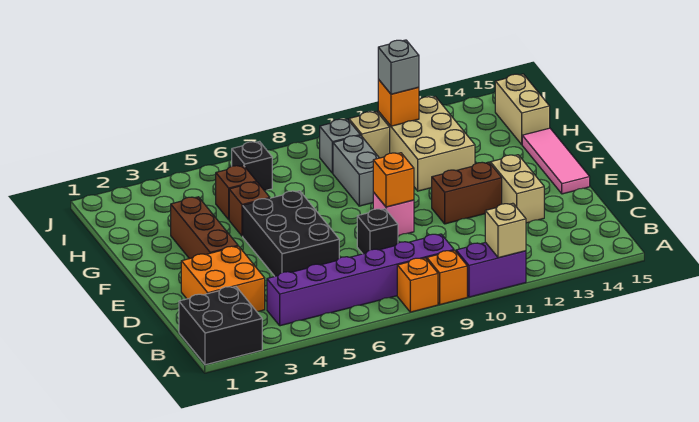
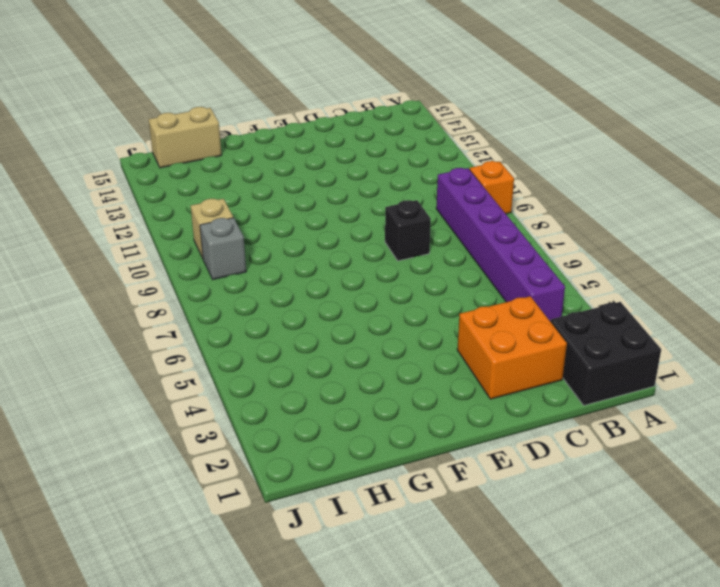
none -> orange brick A8 level 1
none -> purple brick A10:A11 level 1
none -> black brick D5:F6 level 1

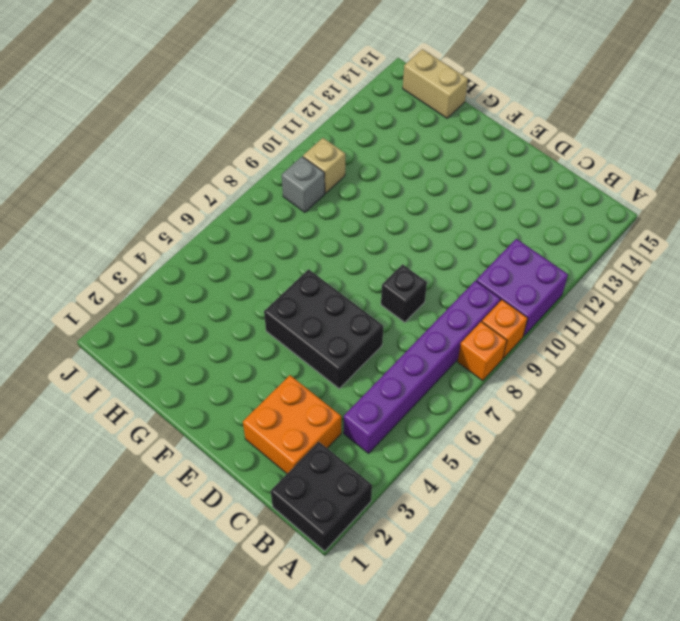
purple brick A10:B11 level 1 -> purple brick A10:A11 level 1
none -> tan brick D13:E13 level 1
none -> brown brick E3:G3 level 1
none -> pink brick E9 level 1

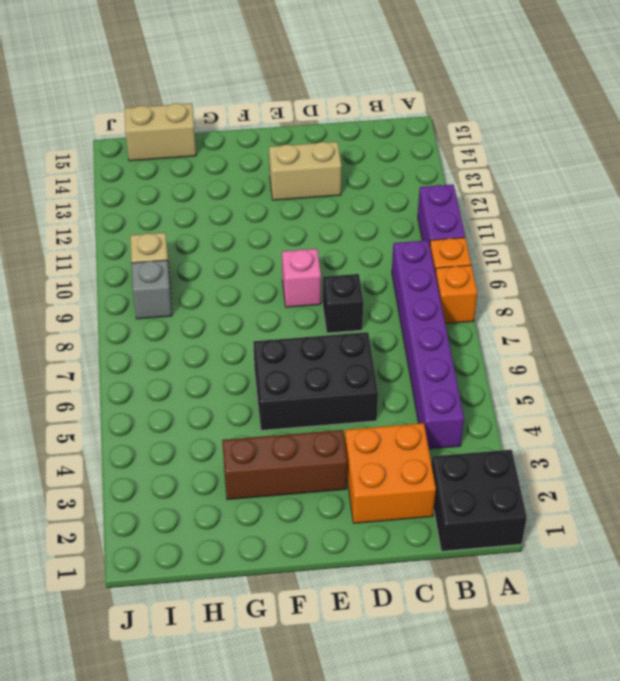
none -> brown brick E11:E12 level 1
none -> pink tile E15:G15 level 1
none -> brown brick G5 level 1

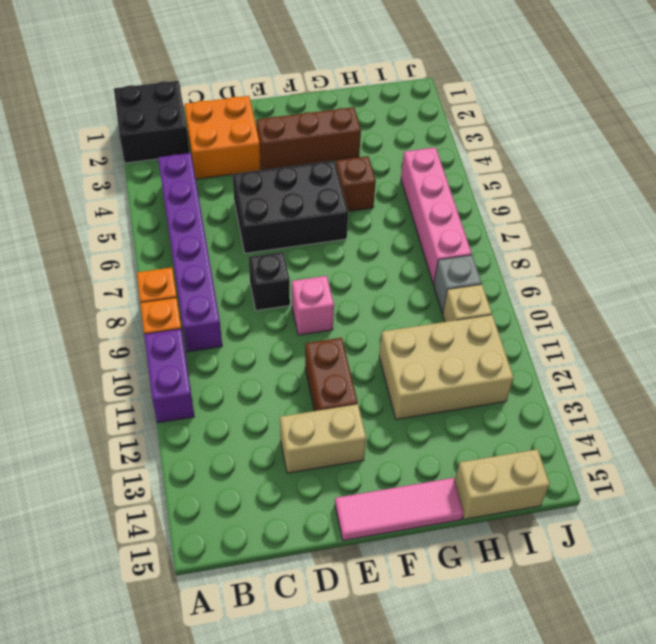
pink brick I5:I8 level 1 -> black brick I6 level 1
none -> grey brick G9:H9 level 1
none -> brown brick H5 level 1
none -> tan brick A11 level 2

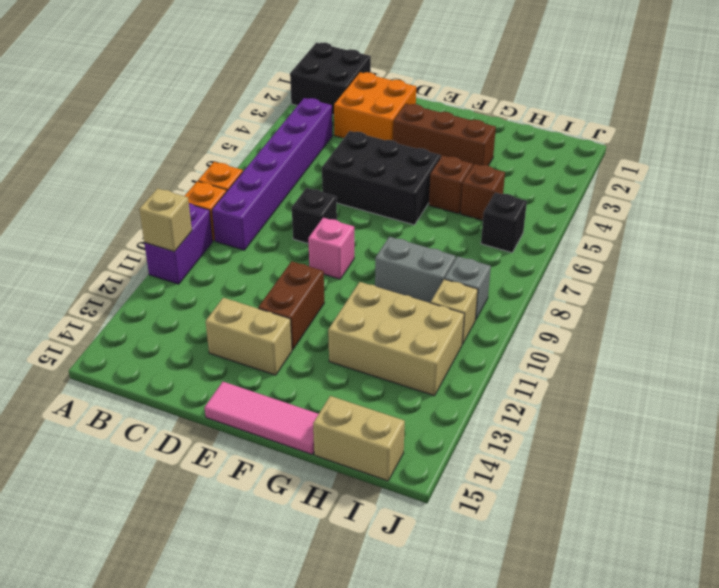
none -> orange brick E9 level 2
none -> orange brick I11 level 2
none -> grey brick I11 level 3

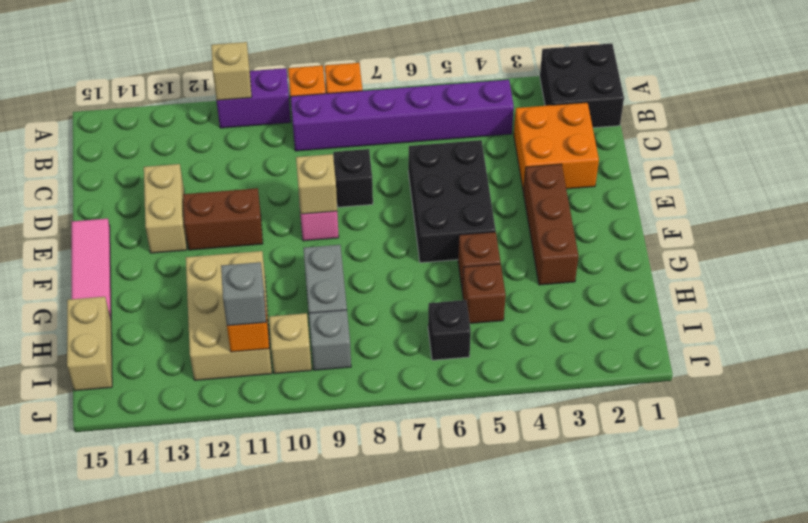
tan brick E9 level 2 -> orange brick E9 level 2

